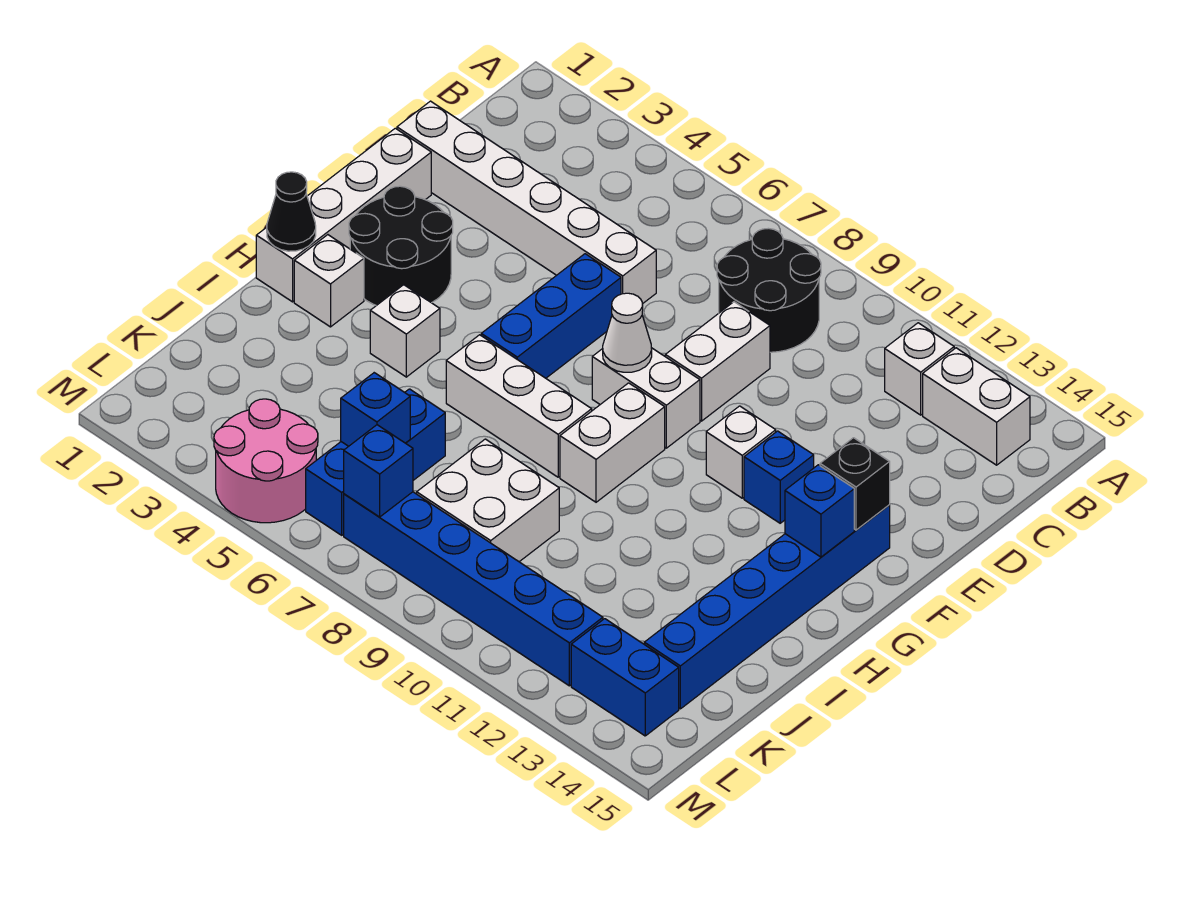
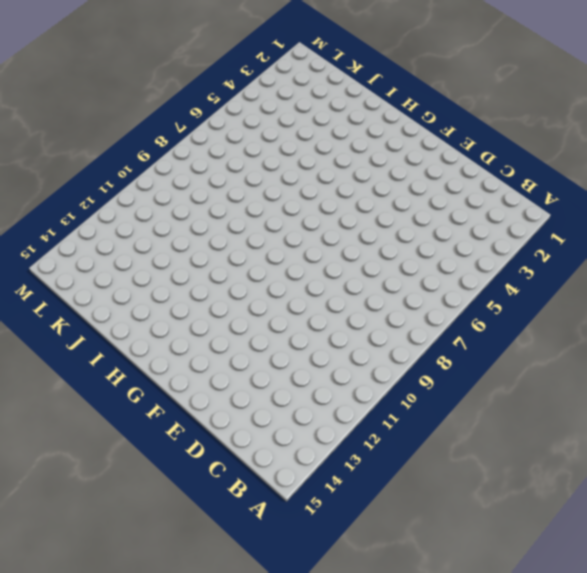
none -> black round brick B8:C9 level 1
none -> white brick B12 level 1
none -> white brick B13:B14 level 1

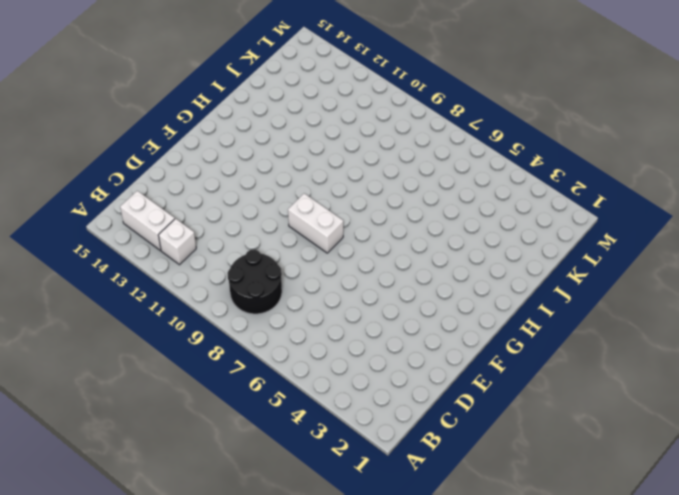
none -> white brick D1:D6 level 1
none -> white brick D9:E9 level 1
none -> white brick E1:H1 level 1

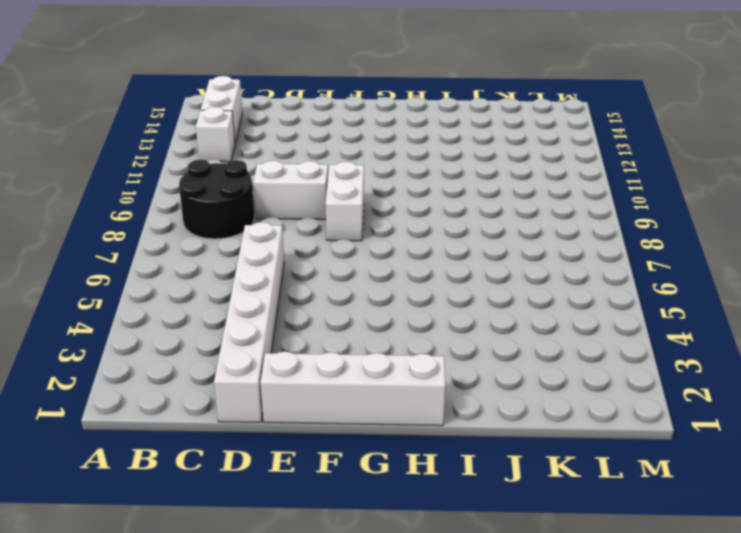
none -> blue brick E6:G6 level 1
none -> black round brick F2:G3 level 1
none -> white brick F11 level 1

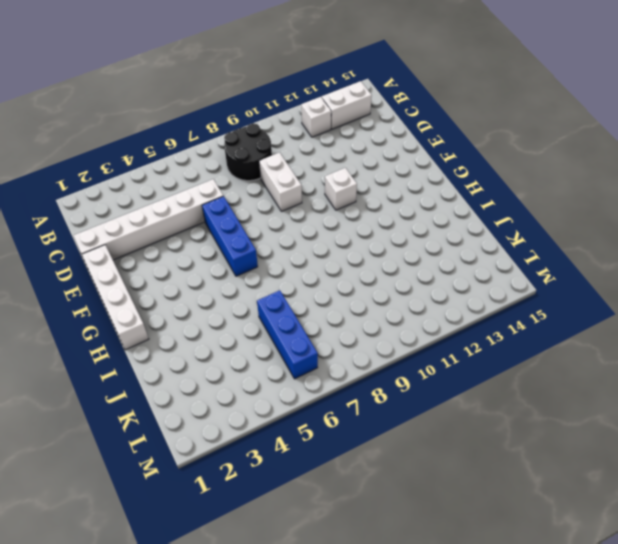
none -> black round brick F2:G3 level 1
none -> white brick F8:F9 level 1
none -> blue brick F12 level 1

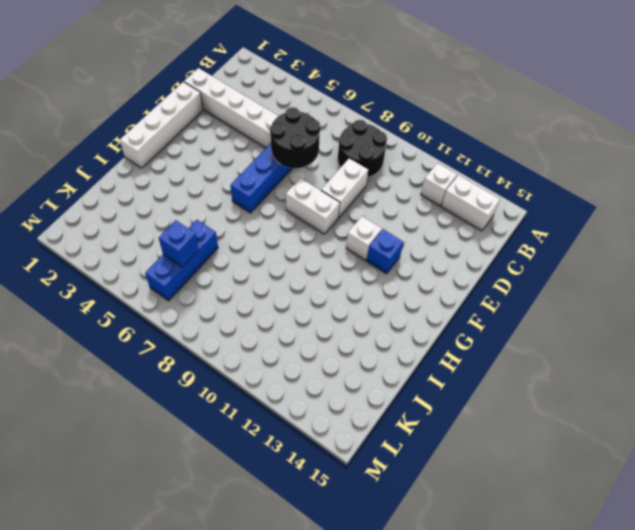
black round brick D6:E7 level 2 -> black round brick F2:G3 level 1
none -> blue brick F14:K14 level 1
none -> white brick G9:H9 level 1
none -> white brick H2 level 1

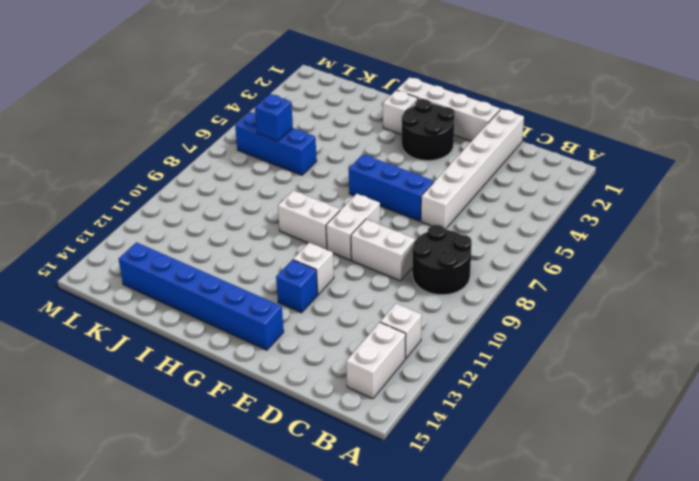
none -> white brick H4 level 1
none -> white brick H6:H8 level 1
none -> white brick J8:K9 level 1

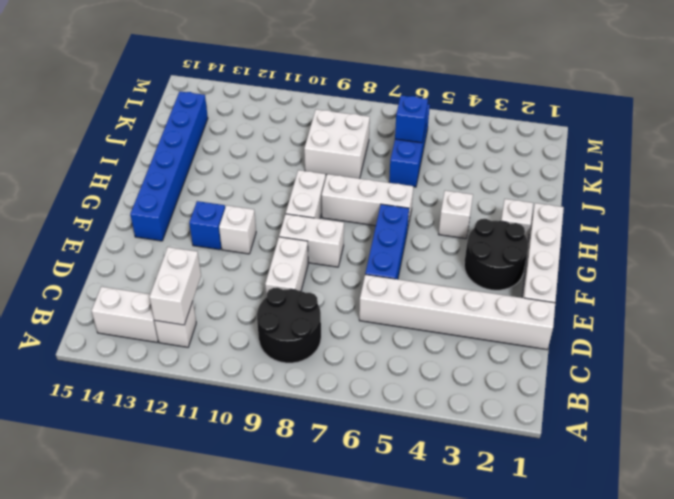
white brick B12:C12 level 2 -> none
none -> pink round brick L4:M5 level 1
none -> blue brick L7:L12 level 1
none -> blue brick L13:L14 level 1

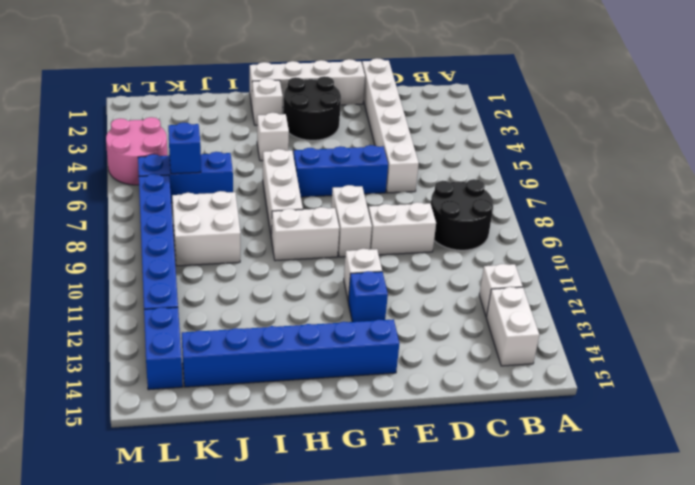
none -> white cone F8 level 2
none -> black brick F14 level 2
none -> blue brick G14 level 2

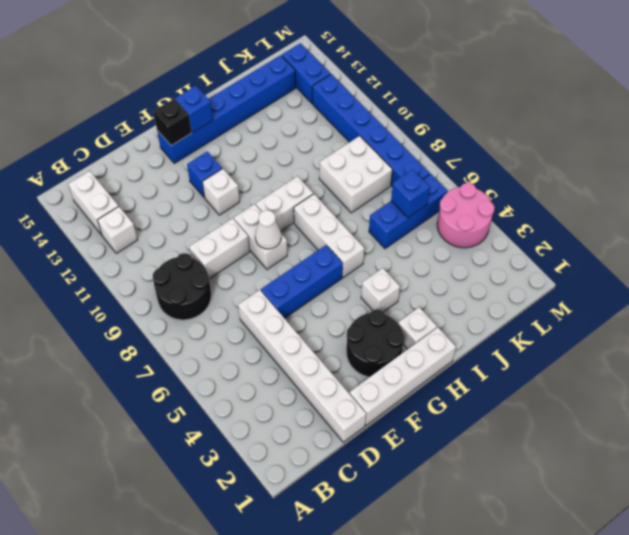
none -> black cone H1 level 2
none -> blue brick L7 level 2

